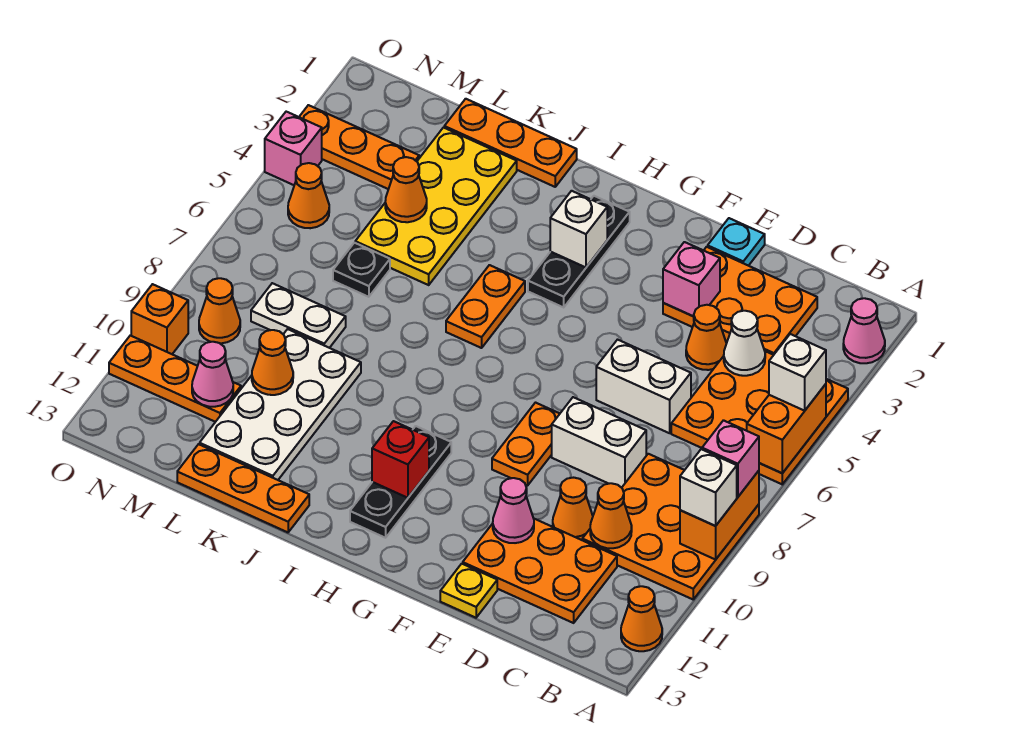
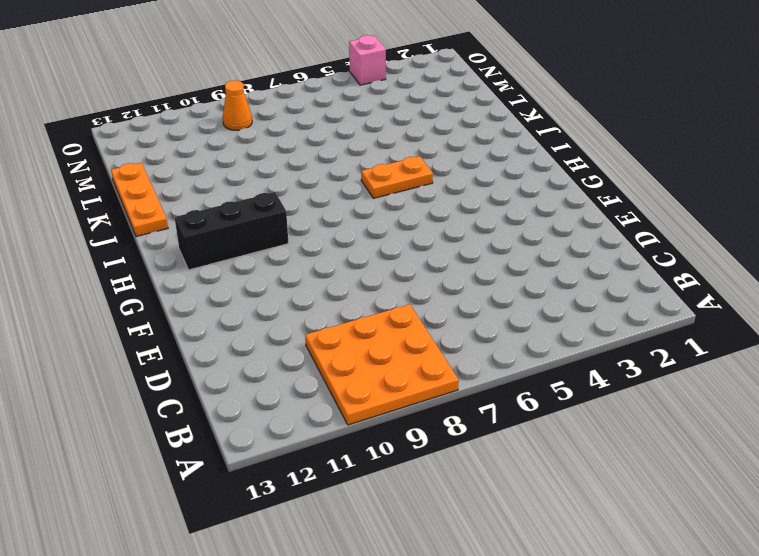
black brick H10:H12 level 1 -> black plate H10:H12 level 1
none -> pink cone A2 level 1
none -> orange plate A4:C6 level 1
none -> orange cone A12 level 1
none -> orange plate C2:E3 level 1

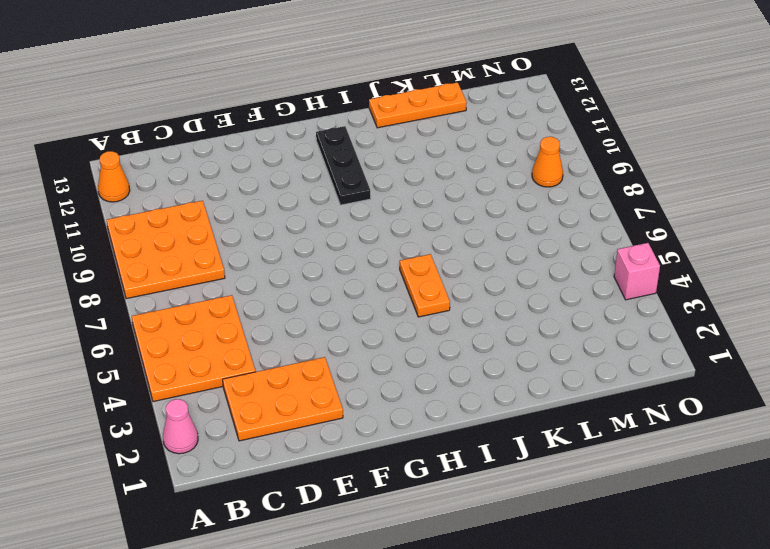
none -> orange plate C11:E12 level 1
none -> orange cone D4 level 1
none -> white brick D6:E6 level 1
none -> white brick D8:E8 level 1

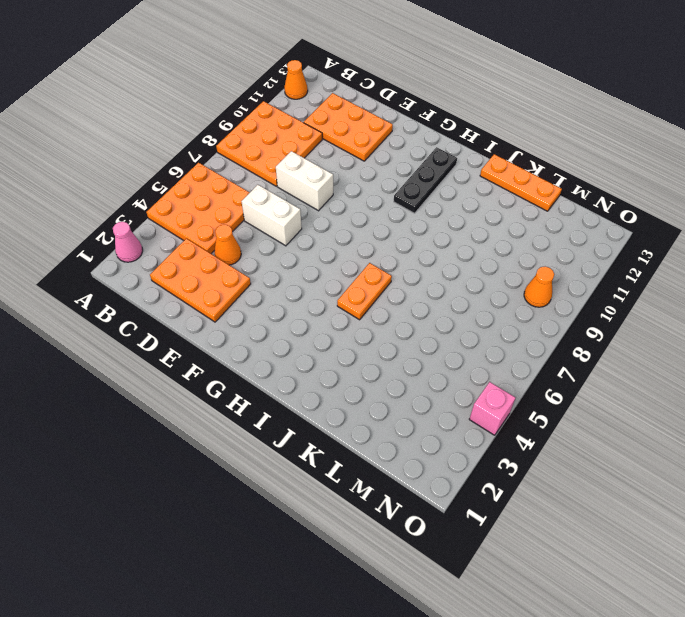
none -> orange cone D10 level 1
none -> cyan plate E1 level 1
none -> yellow plate E13 level 1
none -> orange plate F8:F9 level 1

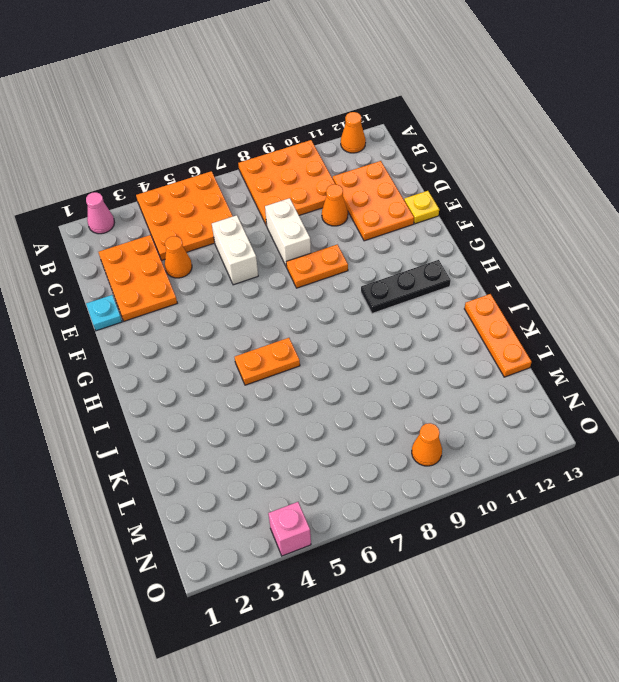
none -> black plate H2:H4 level 1
none -> orange plate J1:L1 level 1
none -> yellow plate K2:L5 level 1
none -> white plate K9:L12 level 1

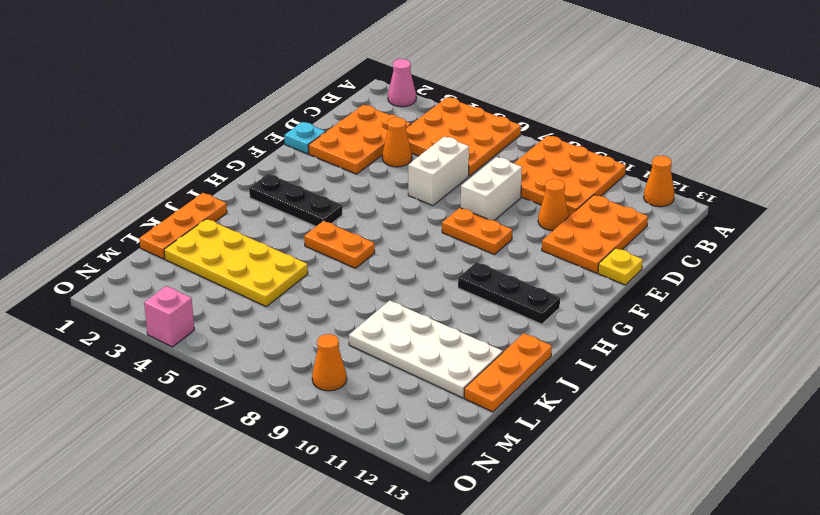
none -> black plate L6 level 1
none -> white plate L8:M8 level 1
none -> orange plate M3:O3 level 1
none -> orange plate M11:O11 level 1

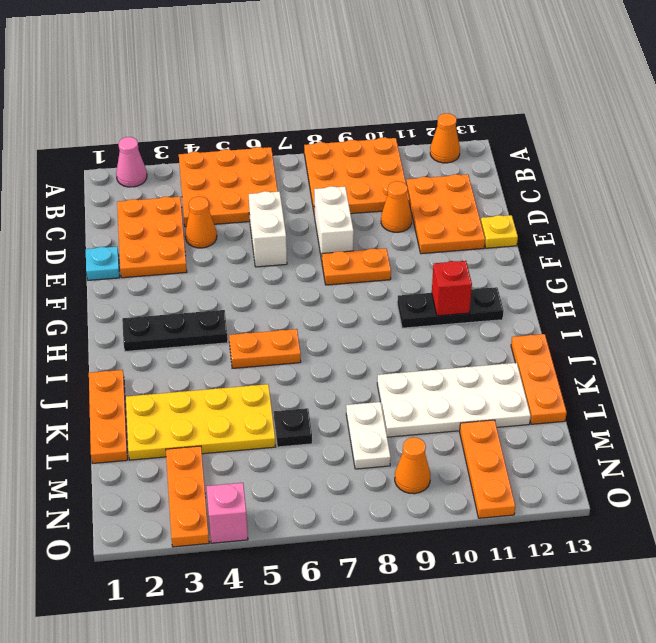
none -> orange cone N5 level 1
none -> orange brick O10 level 1
none -> orange brick A5:A6 level 2
none -> orange brick A8:A9 level 2

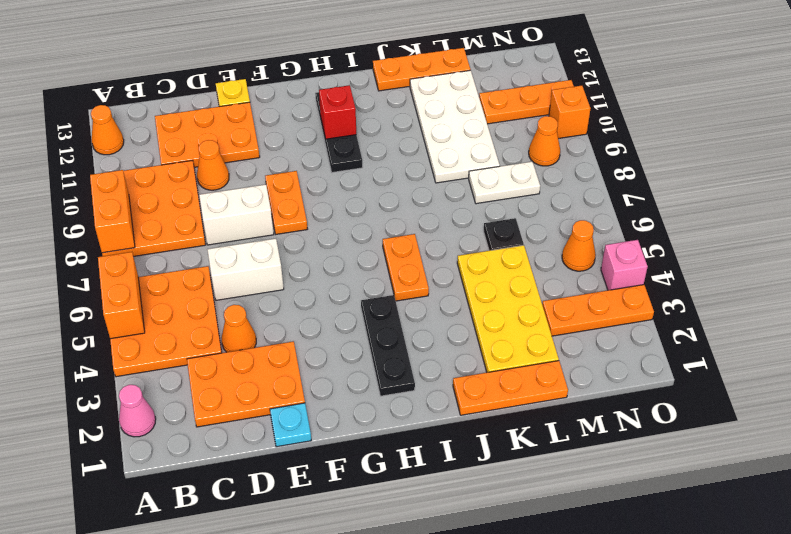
none -> white cone C4 level 2
none -> orange cone C10 level 2
none -> pink brick E3 level 2
none -> pink cone E11 level 2

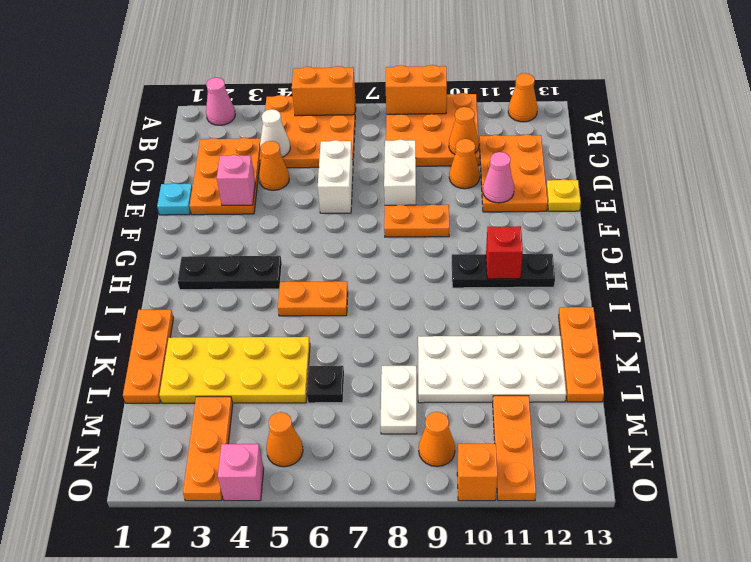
none -> white brick H3 level 2
none -> orange cone L4 level 2
none -> orange cone L10 level 2
none -> pink cone M11 level 2

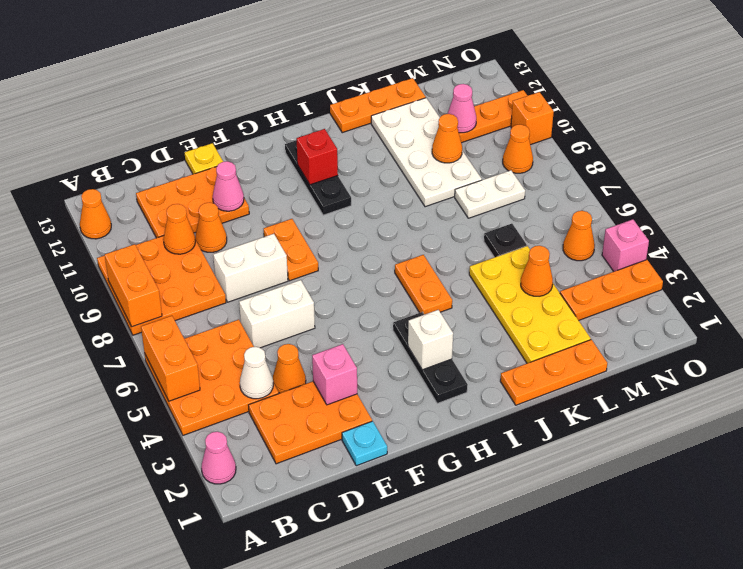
none -> white brick A5 level 3
none -> pink brick A8 level 3
none -> white brick A9 level 3

